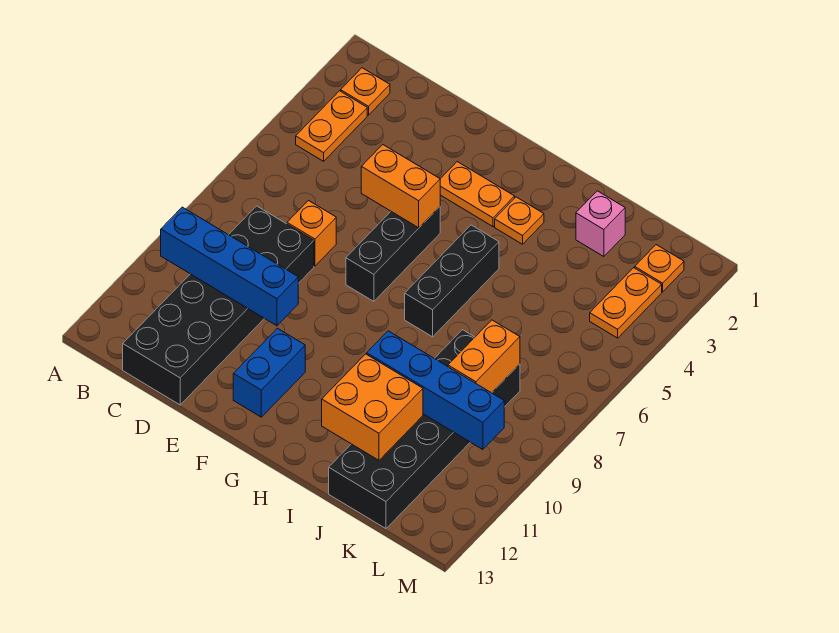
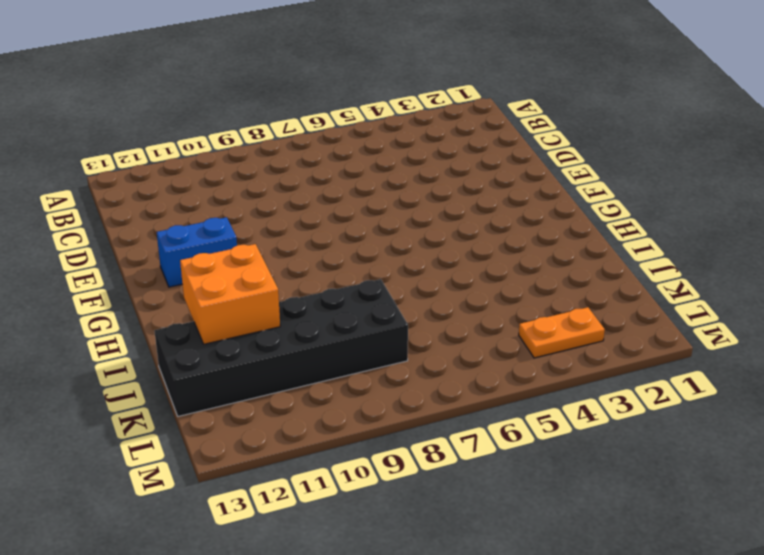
none -> orange plate B2 level 1
none -> orange plate B3:B4 level 1
none -> black brick C8:D13 level 1

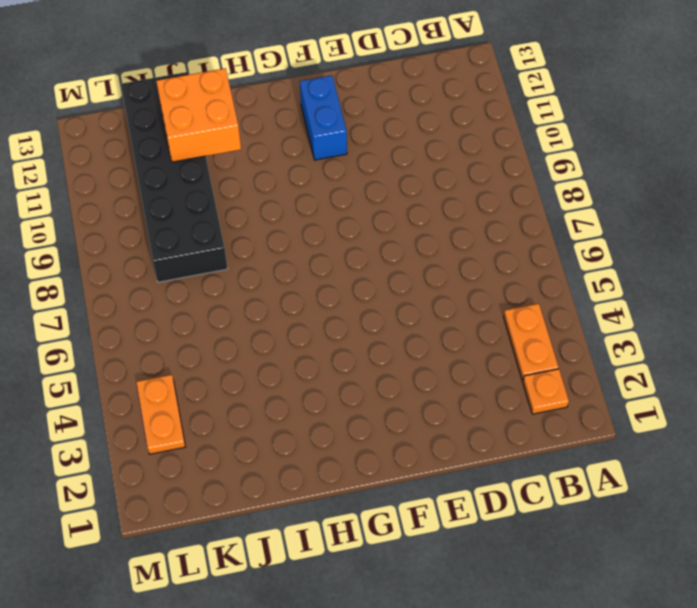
none -> black brick C8:D13 level 1
none -> orange brick D7 level 1
none -> orange plate F3:G3 level 1

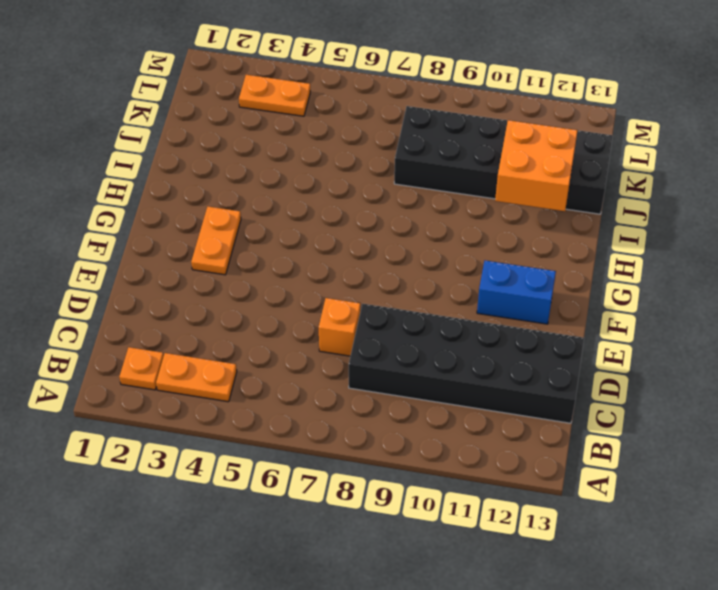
none -> black brick F5:F7 level 1
none -> orange plate H3 level 1
none -> black brick H5:H7 level 1

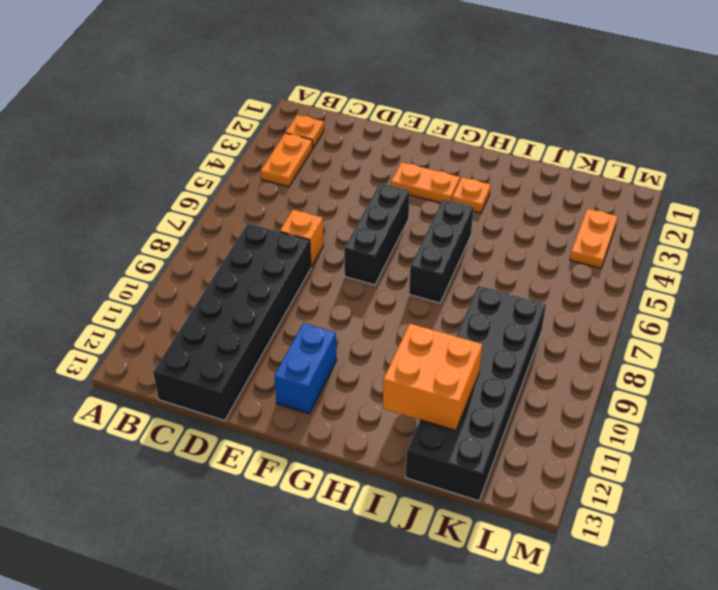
none -> pink brick J2 level 1
none -> orange plate L2 level 1
none -> blue brick B10:E10 level 2

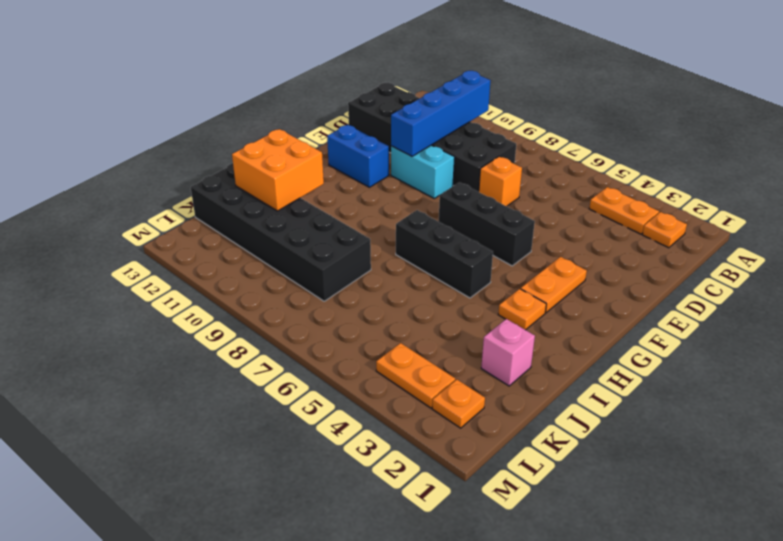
cyan brick E9:E10 level 1 -> none
none -> orange brick E5:F5 level 2
none -> blue brick I10:L10 level 2
none -> orange brick K8:K9 level 2

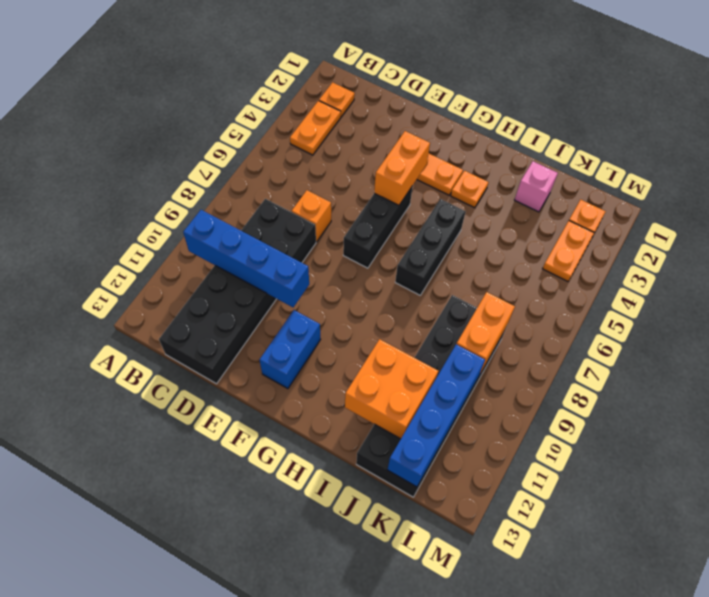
orange brick F4:F5 level 2 -> orange brick E5:F5 level 2
blue brick K10:K13 level 2 -> blue brick I10:L10 level 2

